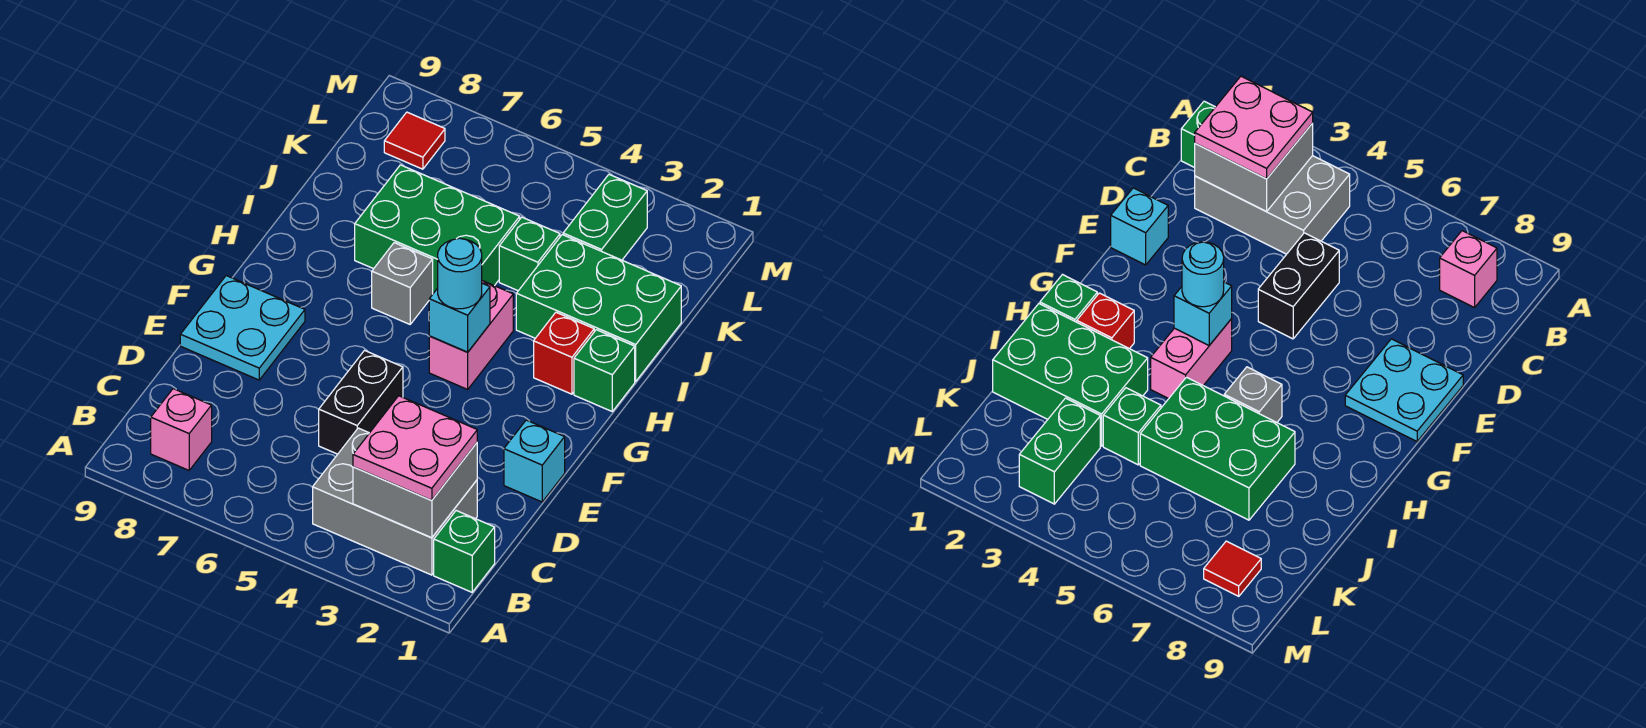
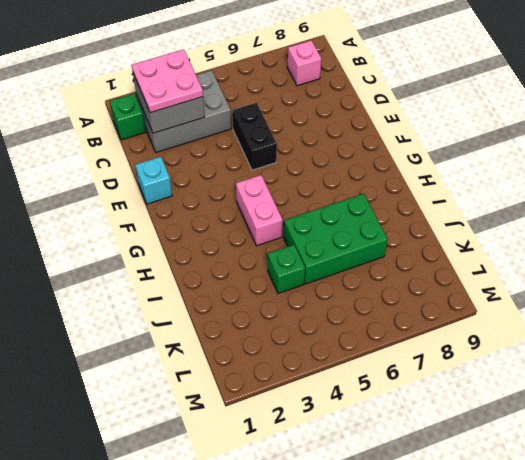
none -> cyan plate E8:F9 level 1
none -> green brick H1 level 1
none -> red brick H2 level 1

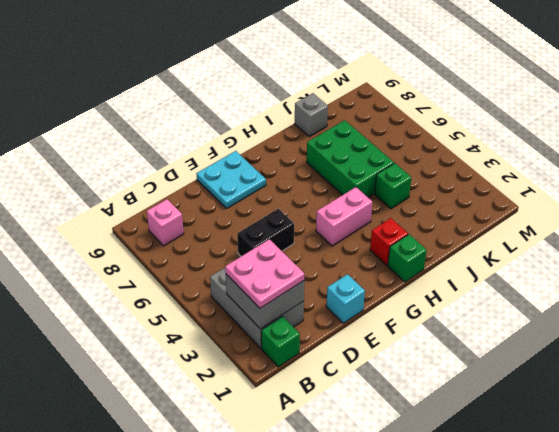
grey brick J9 level 1 -> grey brick H6 level 1
none -> green brick I1:J3 level 1
none -> green brick K3:L3 level 1
none -> red tile L8 level 1

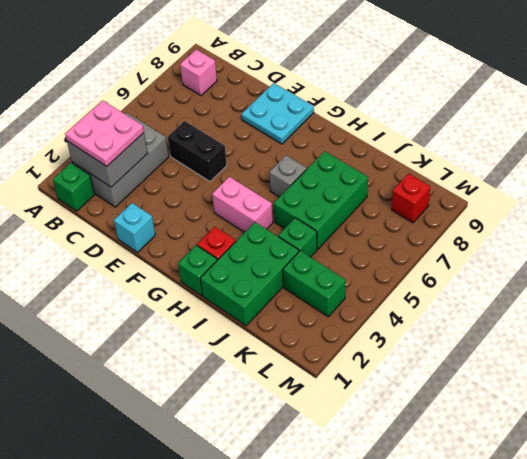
red brick L8 level 1 -> red tile L8 level 1
none -> cyan brick G4 level 2
none -> cyan round brick G4 level 3

